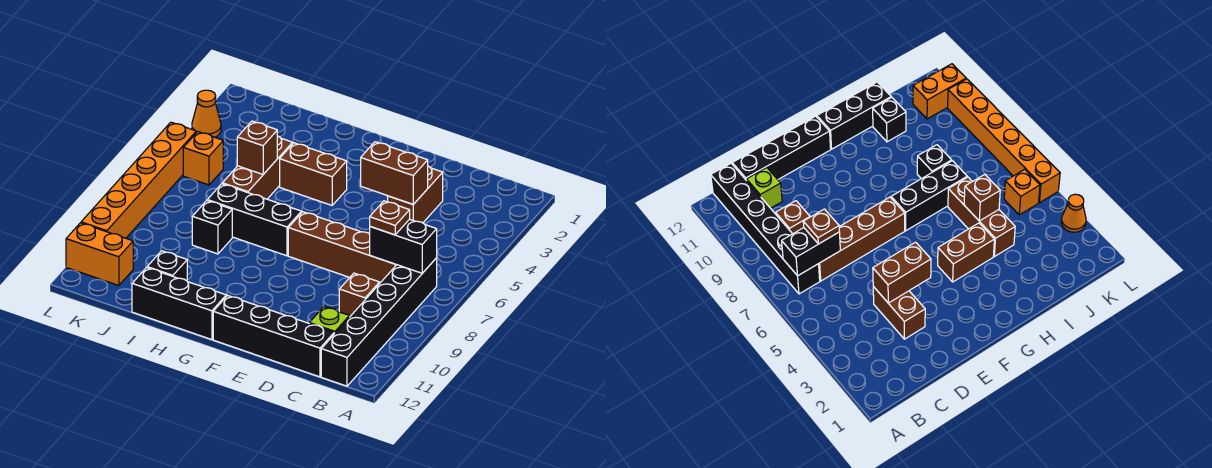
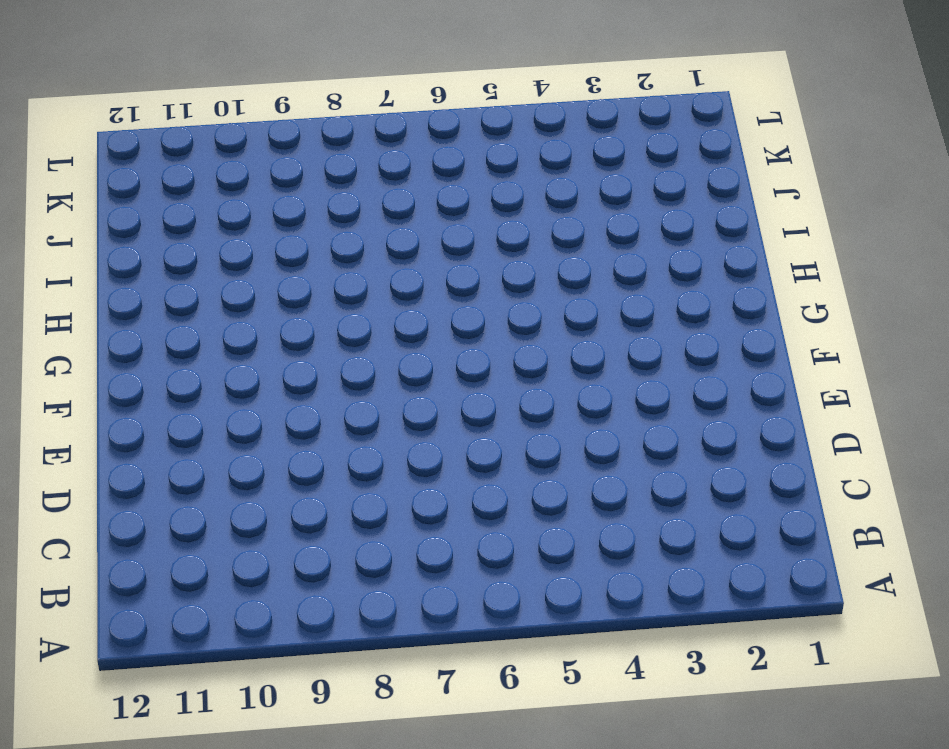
none -> black brick B7:B12 level 1
none -> brown brick C7:F7 level 1
none -> brown brick C9 level 1

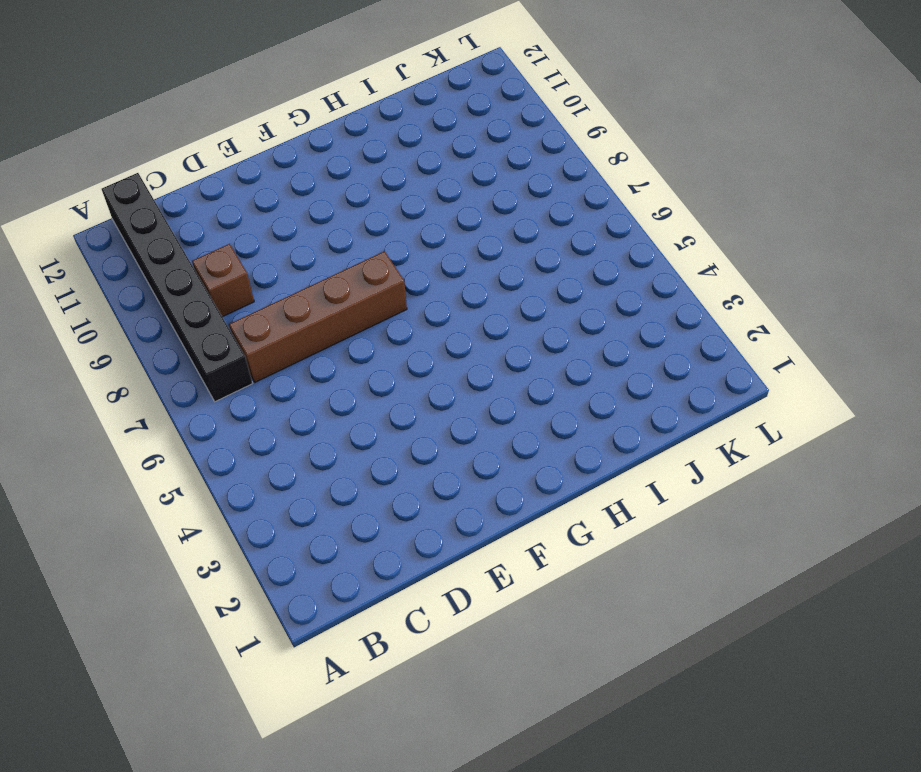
none -> lime brick C11 level 1
none -> black brick C12:F12 level 1
none -> brown brick D3:D4 level 1

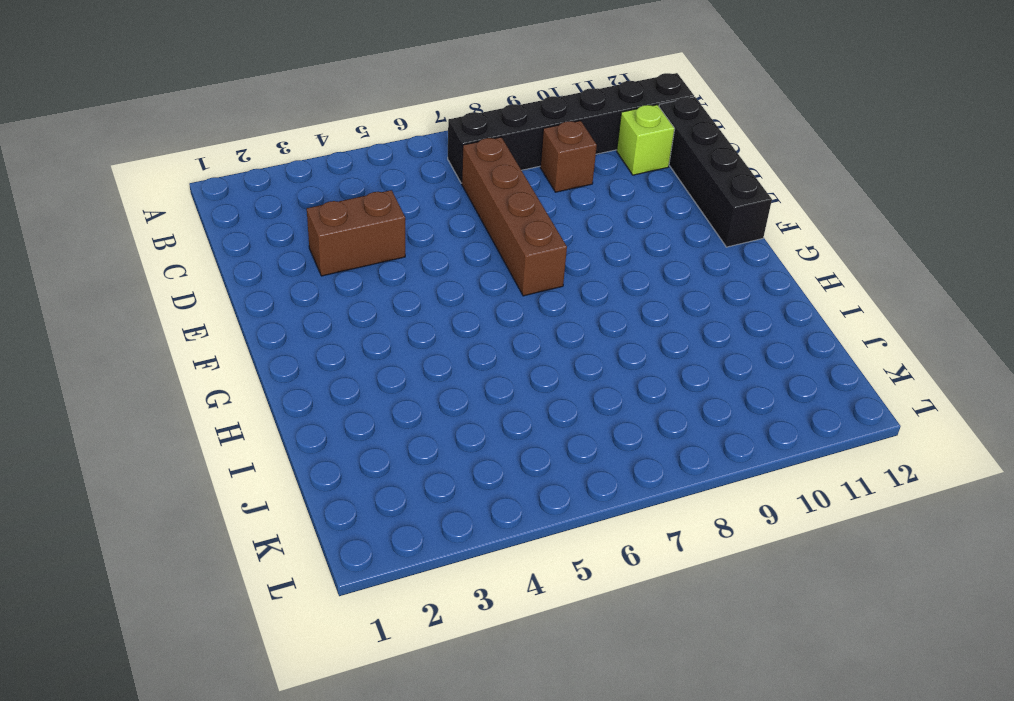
none -> brown brick G4:H4 level 1
none -> black brick G7:I7 level 1
none -> black brick G12:I12 level 1

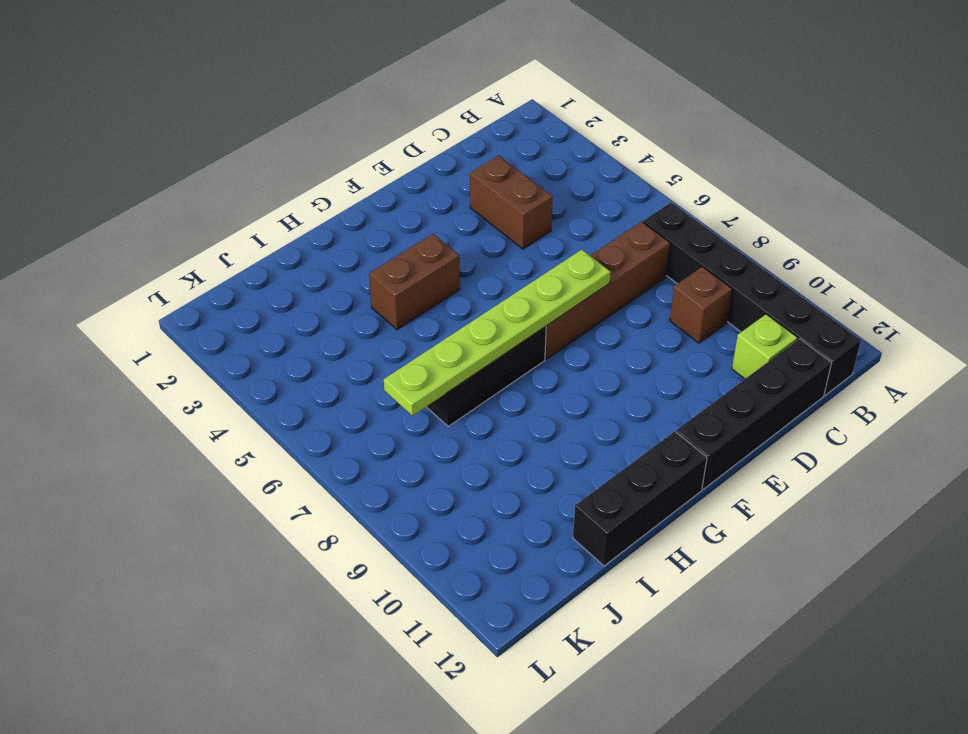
lime plate E7:J7 level 2 -> none
none -> brown brick I4:I6 level 1
none -> black brick I8 level 1
none -> black brick I11 level 1

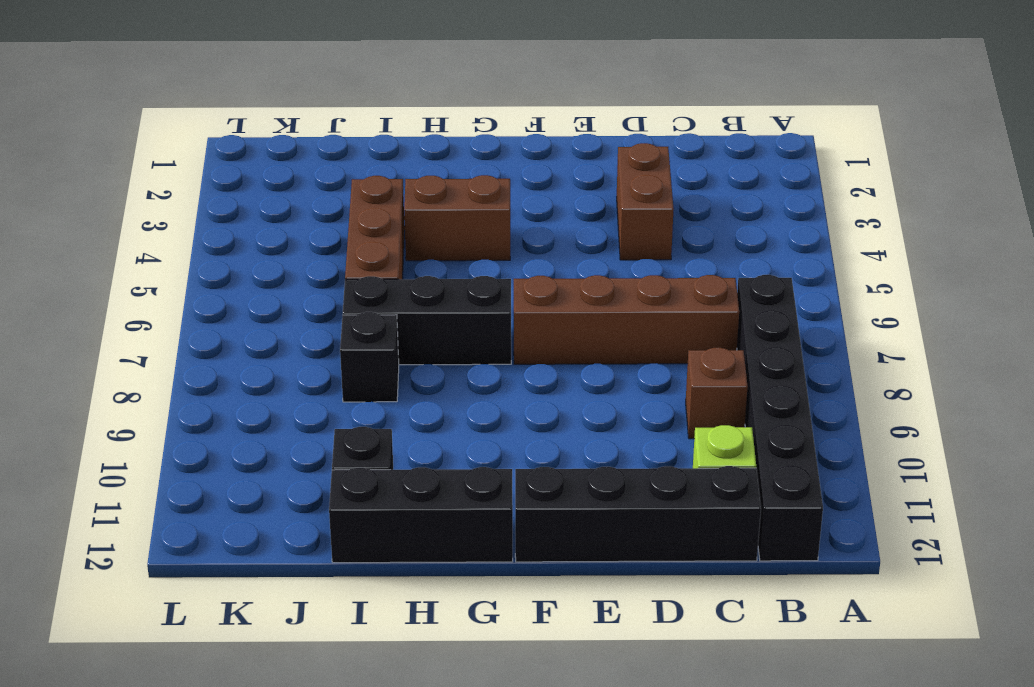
none -> orange brick K5 level 1
none -> orange brick K11:L11 level 1
none -> orange cone L3 level 1

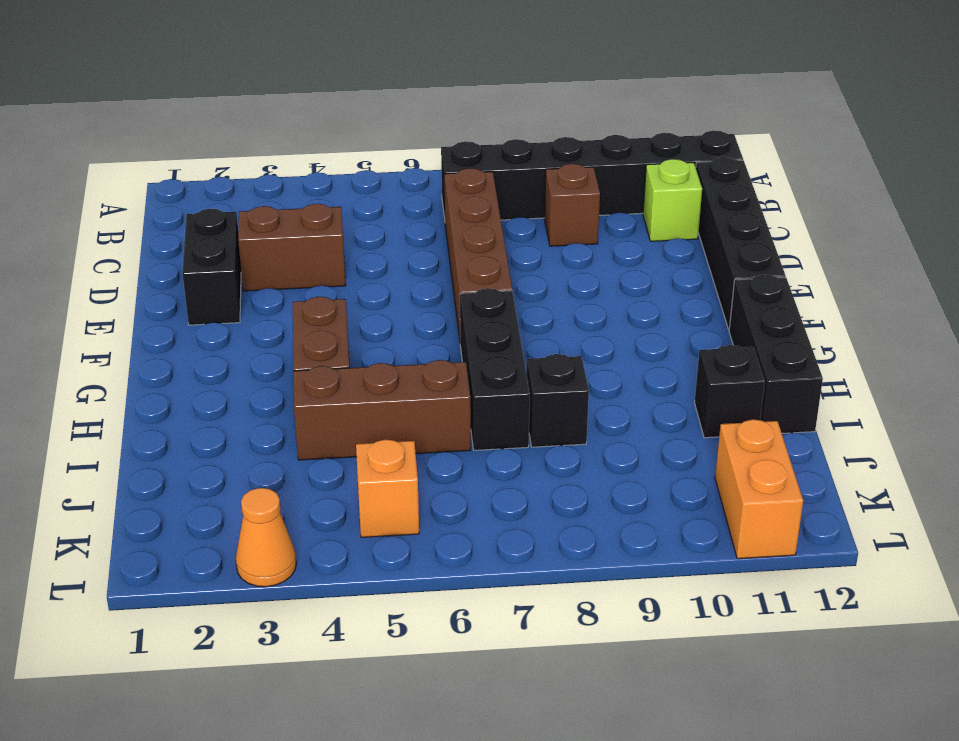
black brick D2:E2 level 1 -> black brick B7:C7 level 2
none -> orange brick L5:L10 level 1
none -> brown brick D4:E4 level 2
none -> brown brick I5 level 2

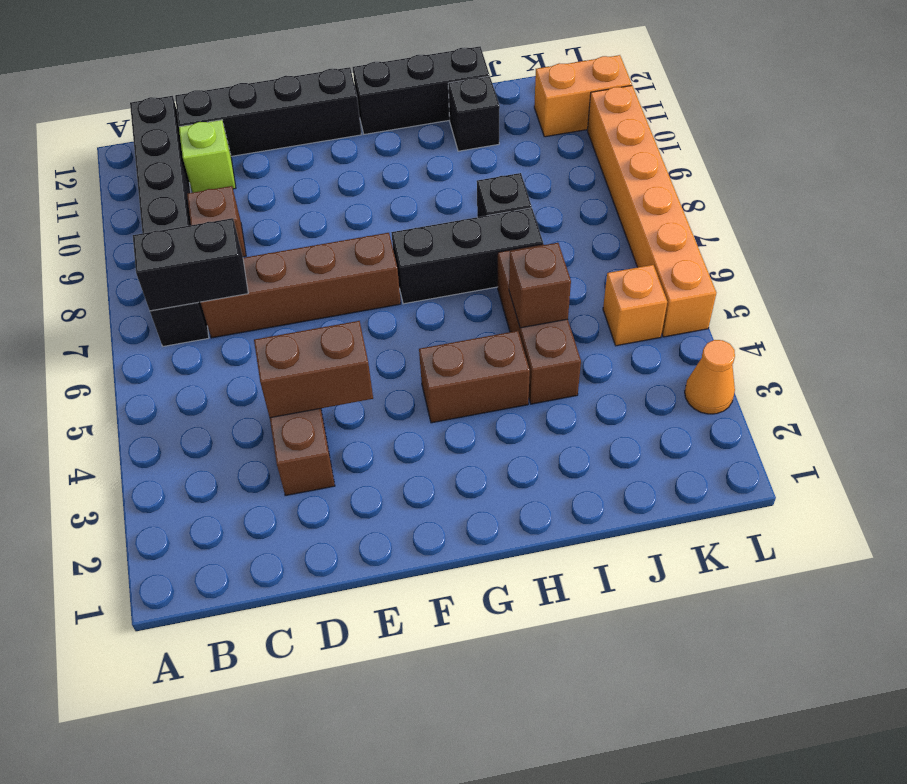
none -> brown plate C7 level 3

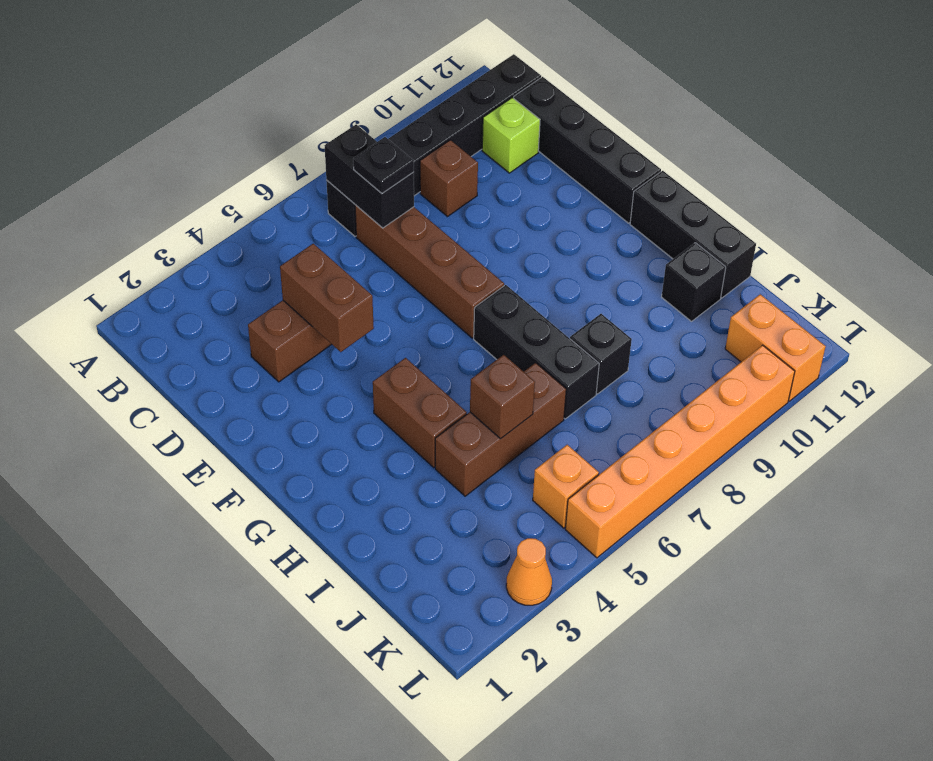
black plate C7 level 3 -> brown plate C7 level 3

